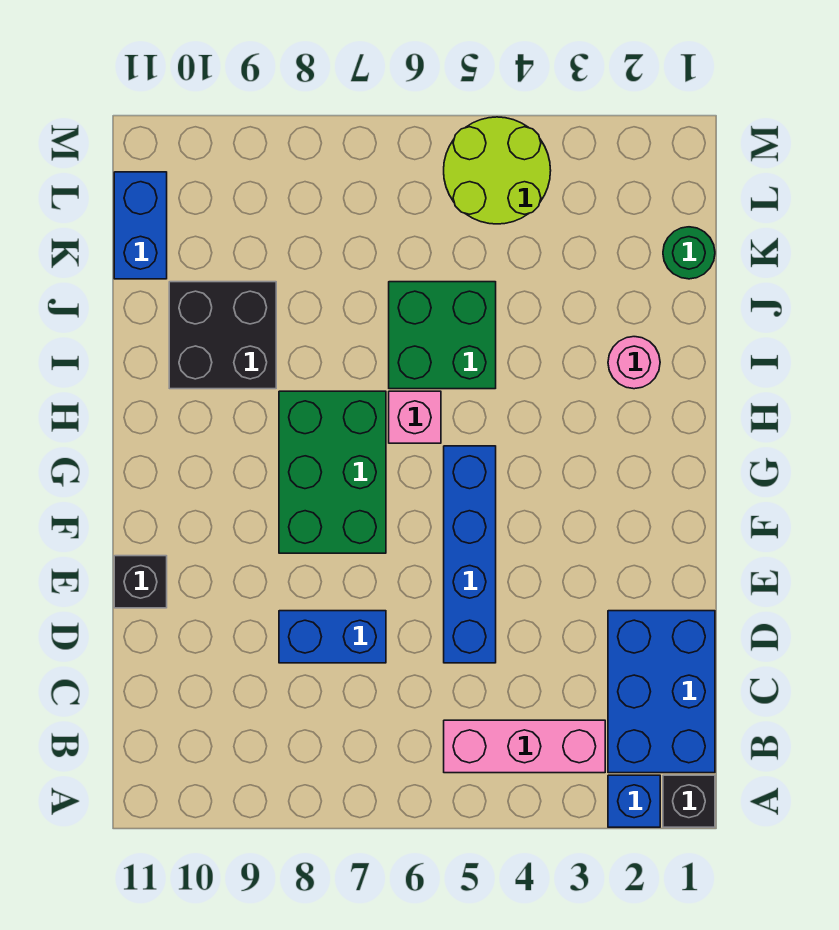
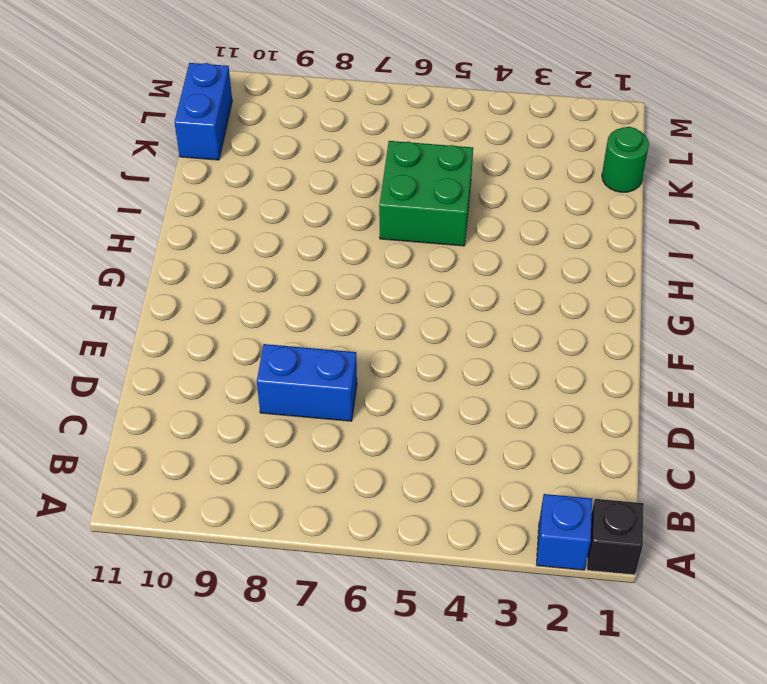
none -> blue brick B1:D2 level 1
none -> pink brick B3:B5 level 1
none -> blue brick D5:G5 level 1

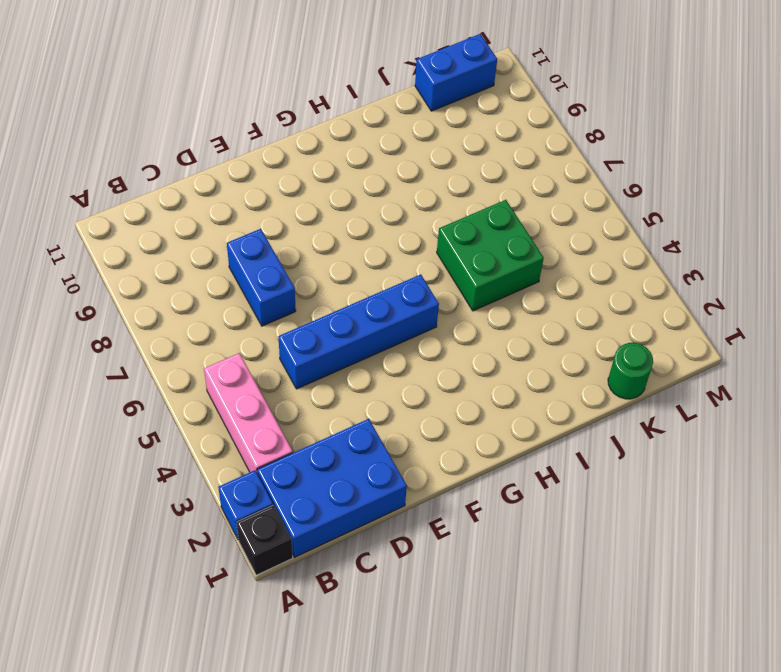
none -> black brick E11 level 1
none -> green brick F7:H8 level 1
none -> pink brick H6 level 1

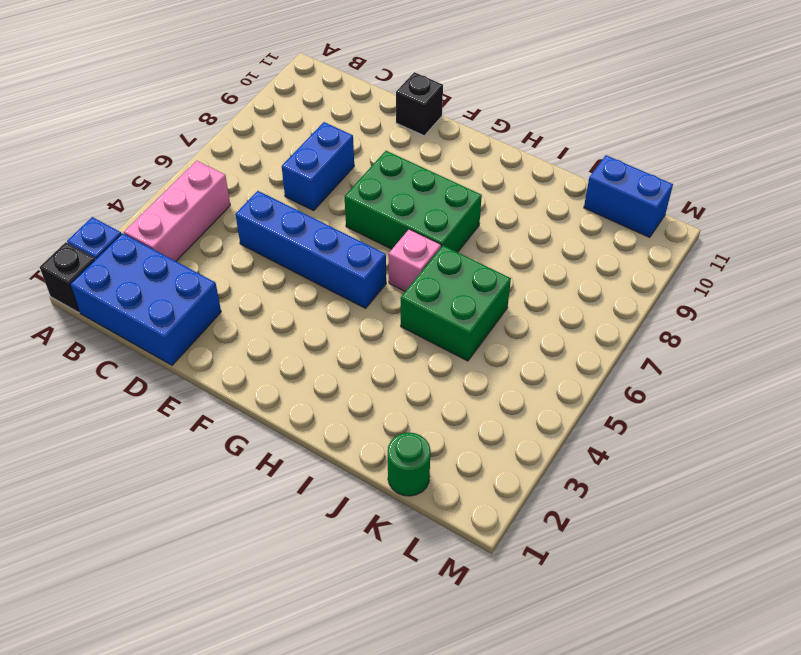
none -> pink round brick I2 level 1
none -> black brick I9:J10 level 1
none -> lime round brick L4:M5 level 1

